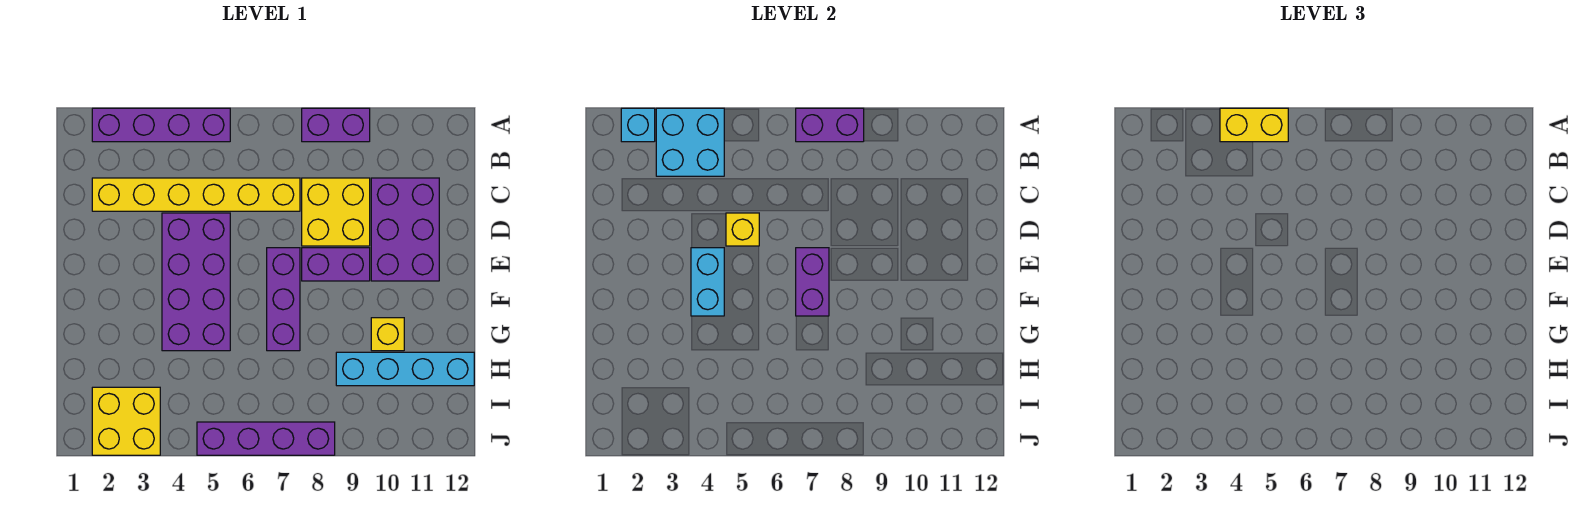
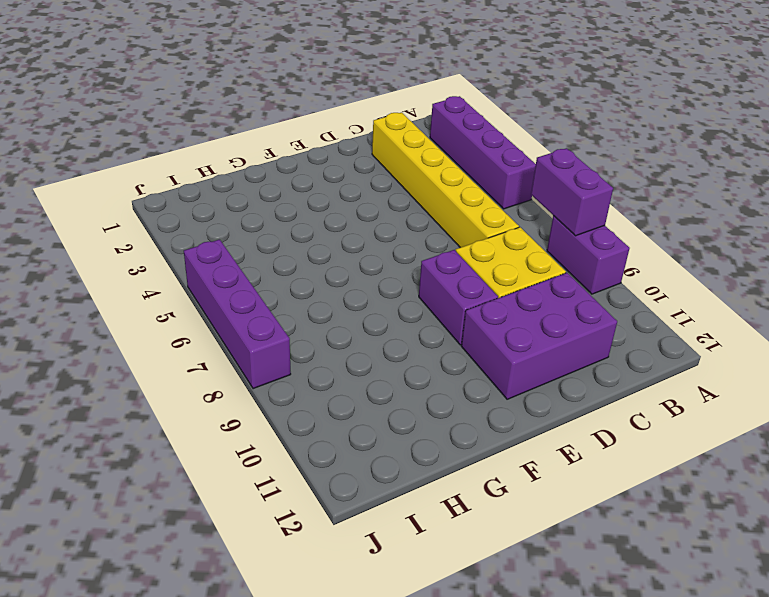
none -> purple brick D4:G5 level 1
none -> purple brick E7:G7 level 1
none -> yellow brick G10 level 1

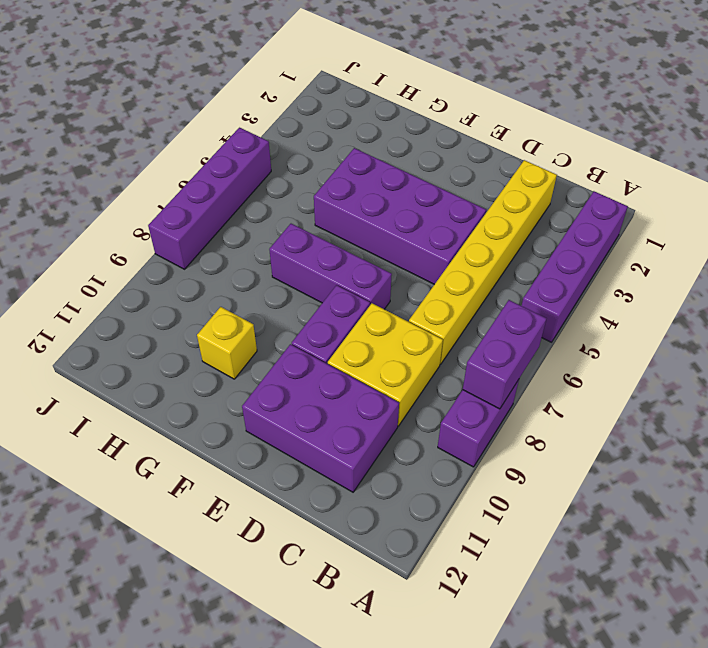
none -> cyan brick H9:H12 level 1
none -> yellow brick I2:J3 level 1
none -> cyan brick A2 level 2

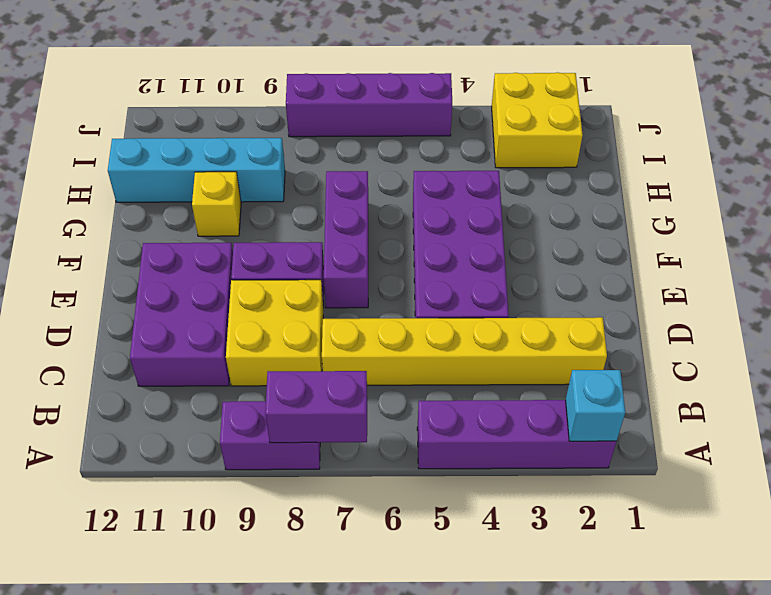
none -> cyan brick A3:B4 level 2
none -> yellow brick D5 level 2
none -> cyan brick E4:F4 level 2

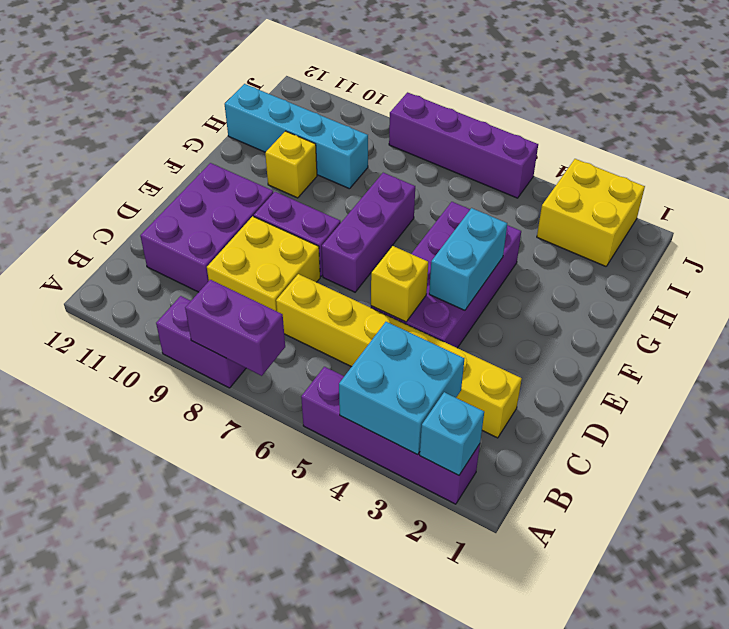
none -> purple brick E7:F7 level 2
none -> yellow brick A4:A5 level 3

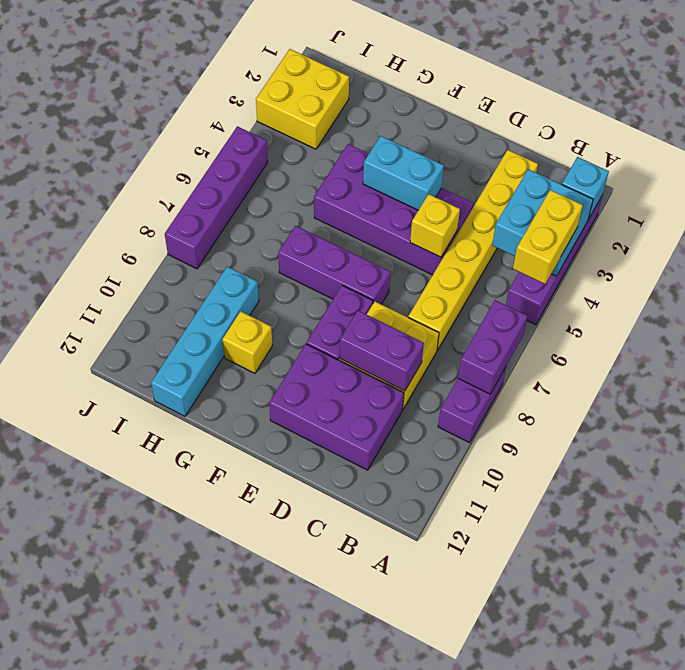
purple brick C9:D9 level 2 -> purple brick E7:F7 level 2

